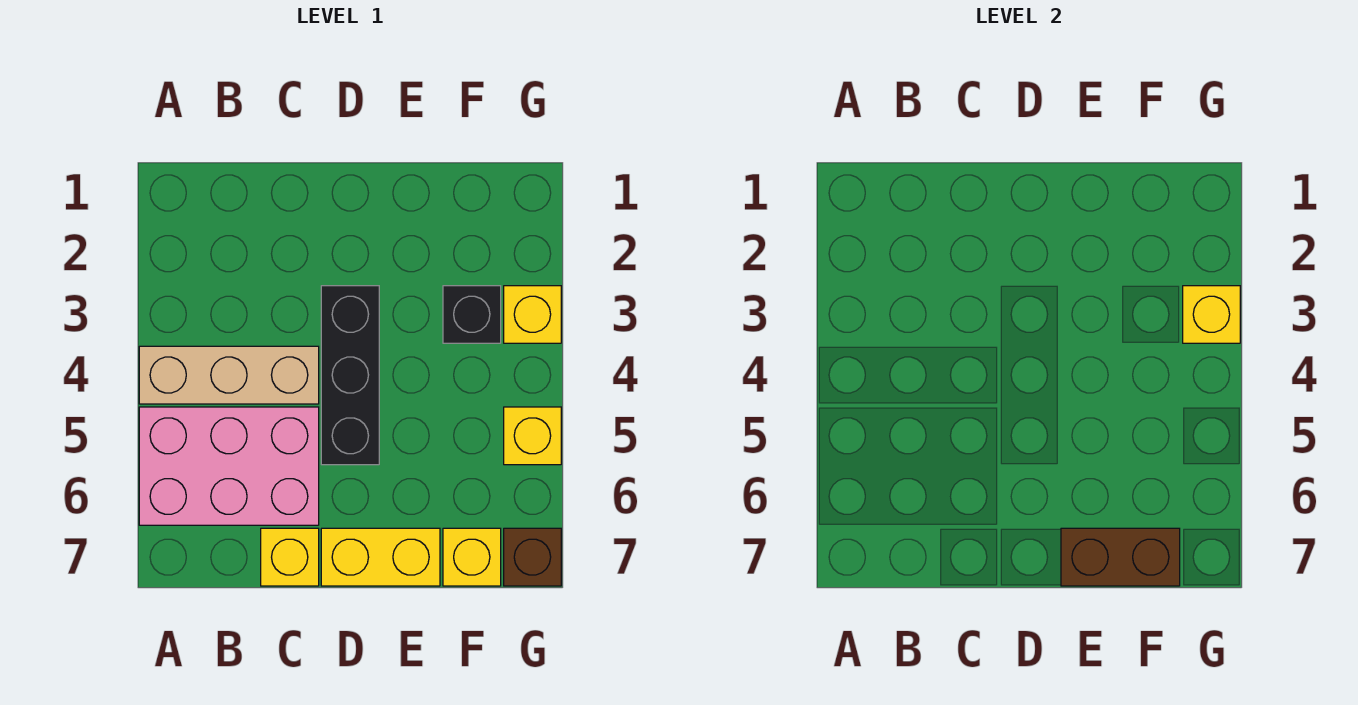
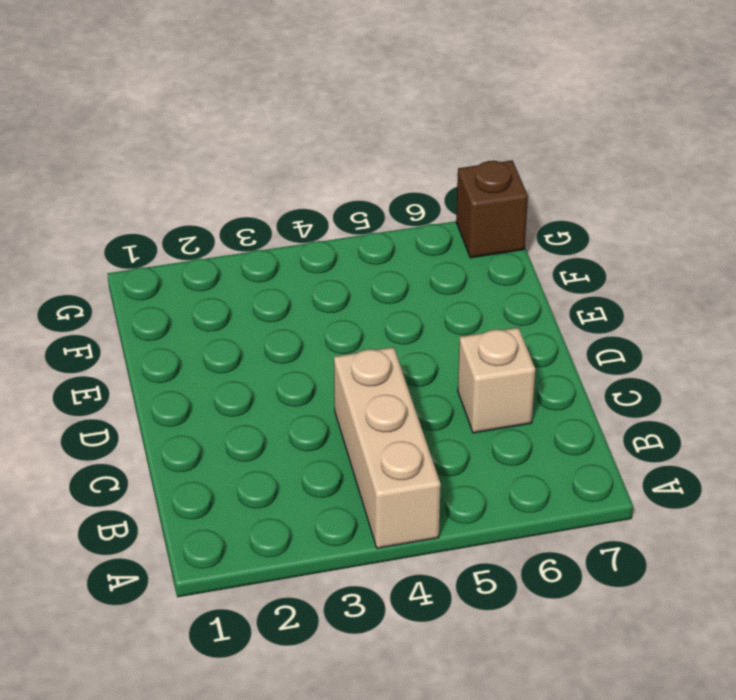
tan brick C6 level 1 -> pink brick A5:C6 level 1
none -> yellow brick C7 level 1
none -> black brick D3:D5 level 1
none -> yellow brick D7:E7 level 1

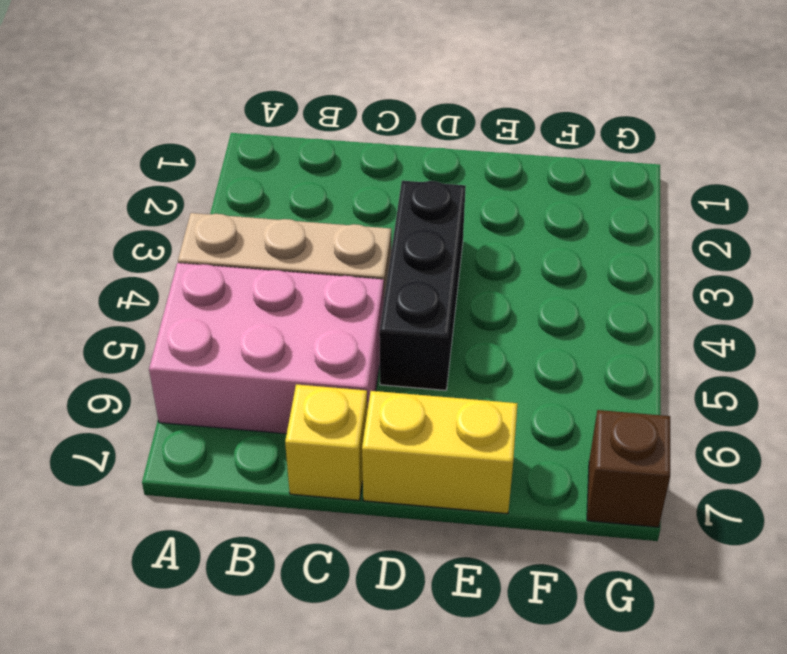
none -> black brick F3 level 1
none -> yellow brick F7 level 1
none -> yellow brick G3 level 1

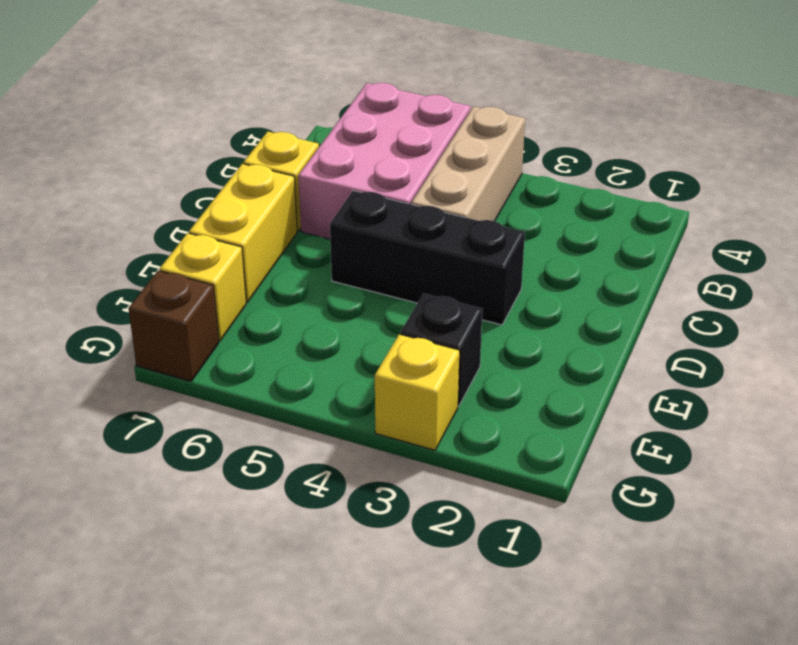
none -> yellow brick G5 level 1
none -> brown brick E7:F7 level 2
none -> yellow brick G3 level 2

